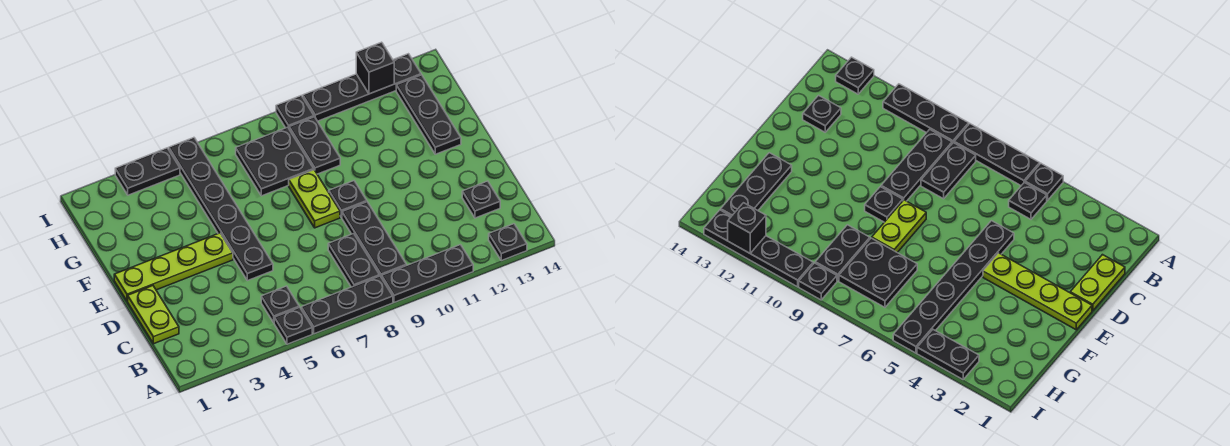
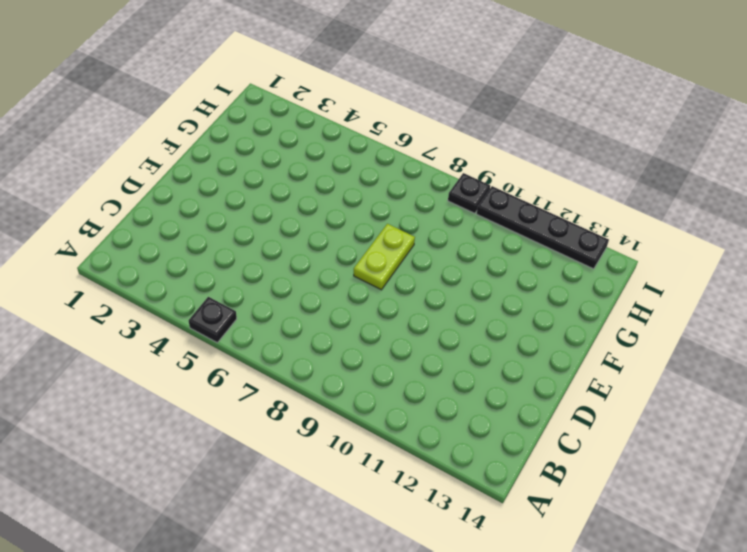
none -> black plate A6:A8 level 1
none -> black plate A9:A11 level 1
none -> black plate A13 level 1

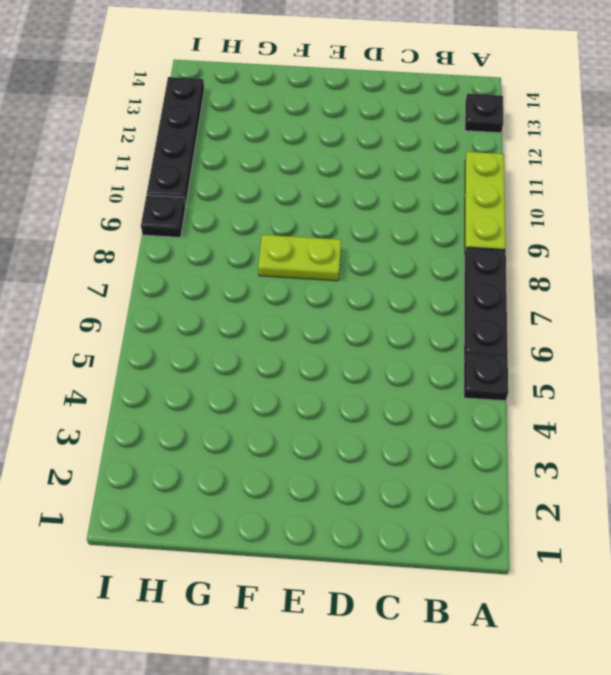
lime plate A9:A11 level 1 -> black plate A9:A11 level 1
none -> black plate B5 level 1
none -> black plate B8:C8 level 1
none -> black plate B9:D9 level 1

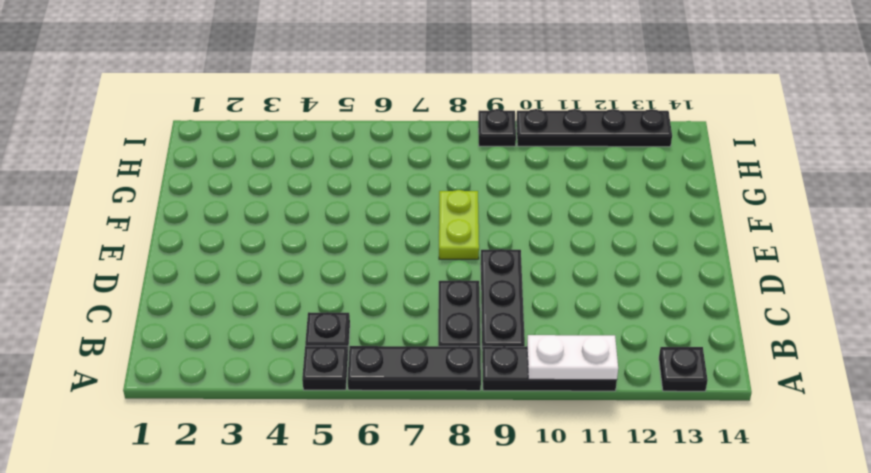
white plate A10:A11 level 2 -> none
none -> lime plate C1:D1 level 1
none -> black plate C13 level 1
none -> black plate D5:I5 level 1

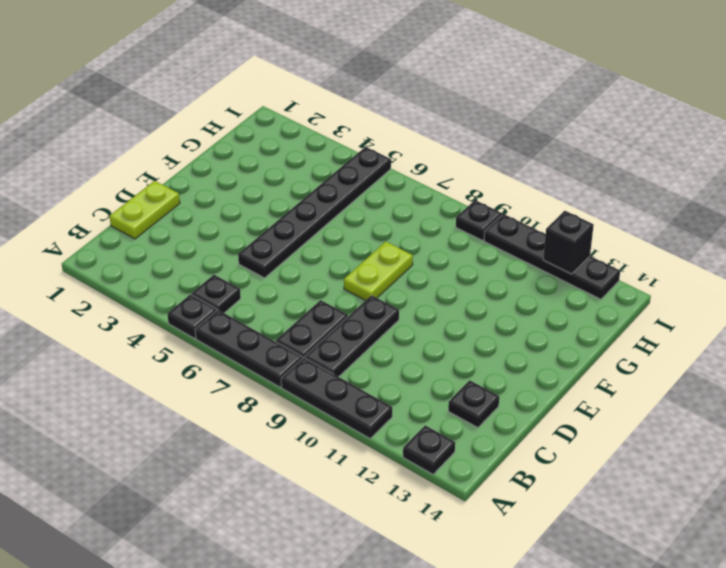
none -> lime plate E1:E4 level 1
none -> black plate E9 level 1
none -> black plate F13:H13 level 1

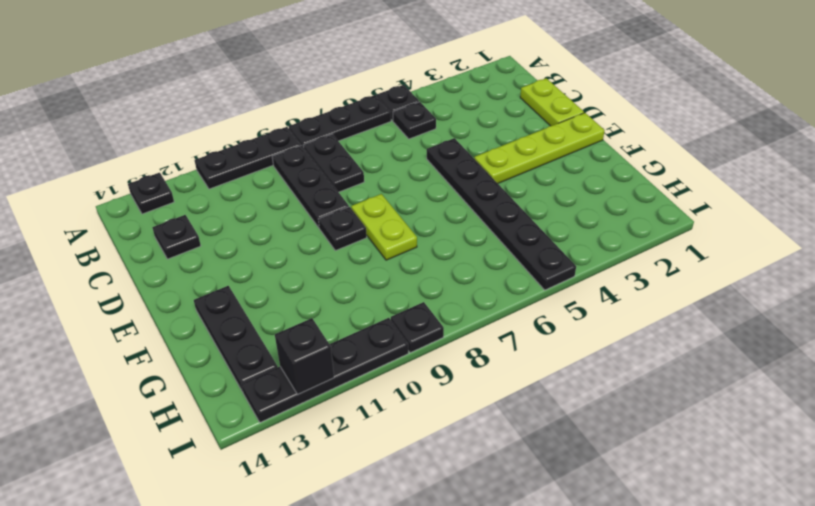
none -> black plate G7:H8 level 1
none -> black plate G9:H9 level 1
none -> black plate I3:I4 level 1

